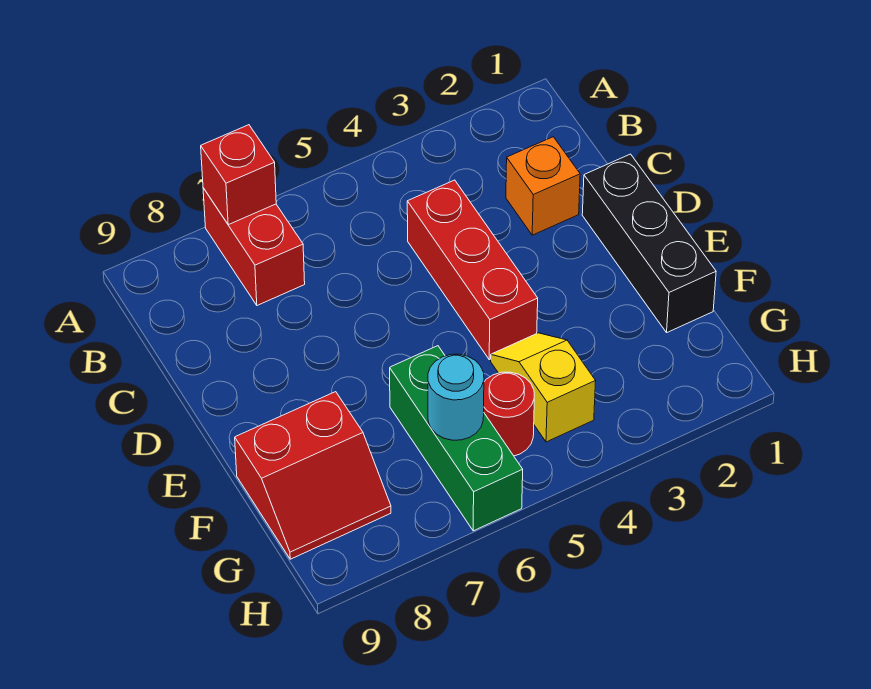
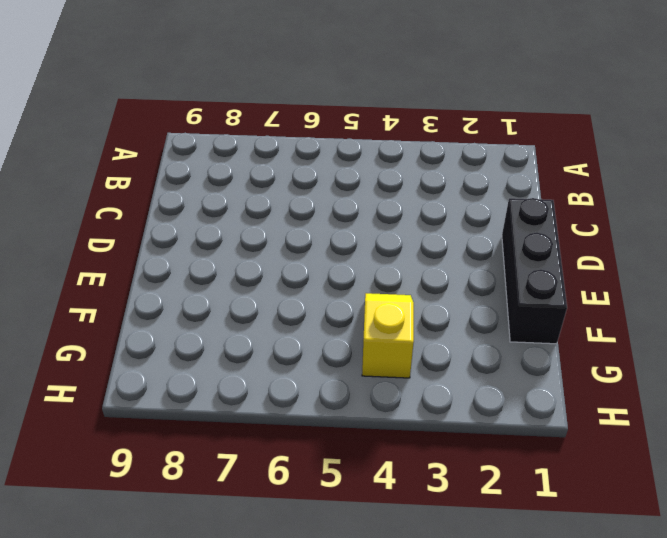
none -> red brick A7:B7 level 1
none -> orange brick C2 level 1

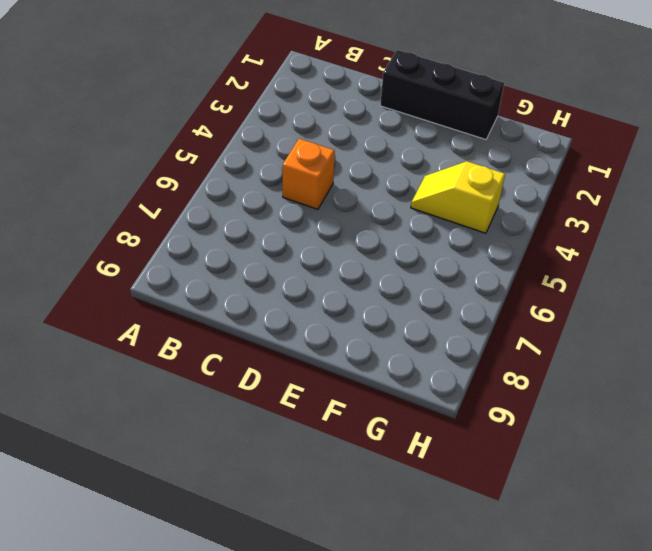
orange brick C5 level 1 -> orange brick C2 level 1
none -> red brick A7:B7 level 1
none -> red brick C4:E4 level 1

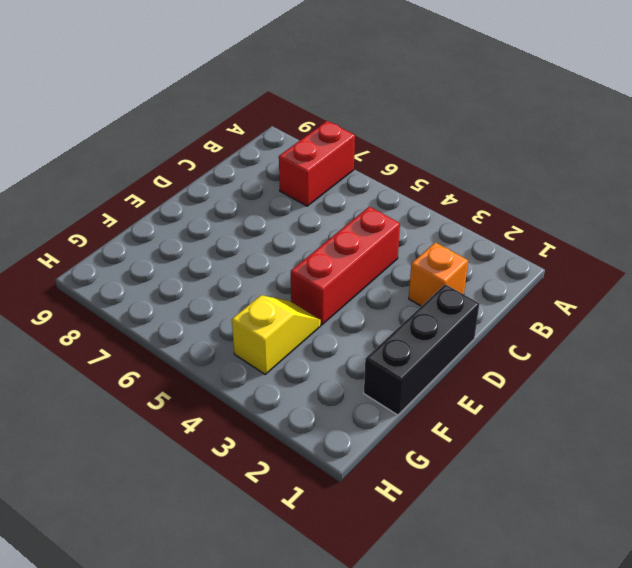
none -> green brick F6:H6 level 1
none -> red slope F8:G9 level 1 top F

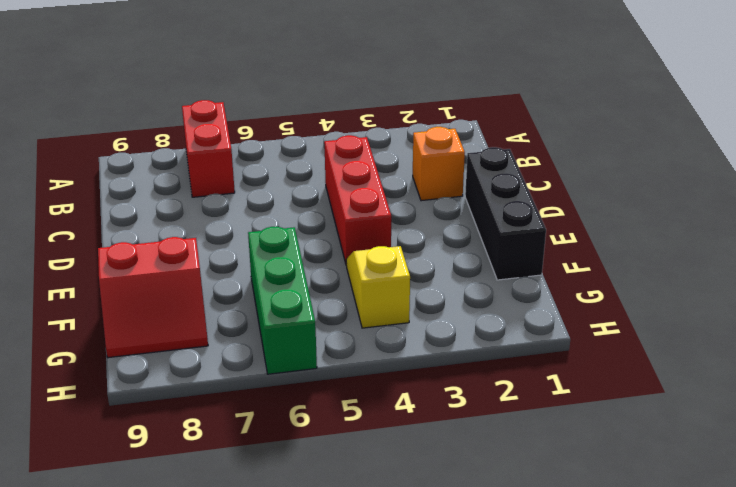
none -> red round brick G5 level 1
none -> red brick A7 level 2

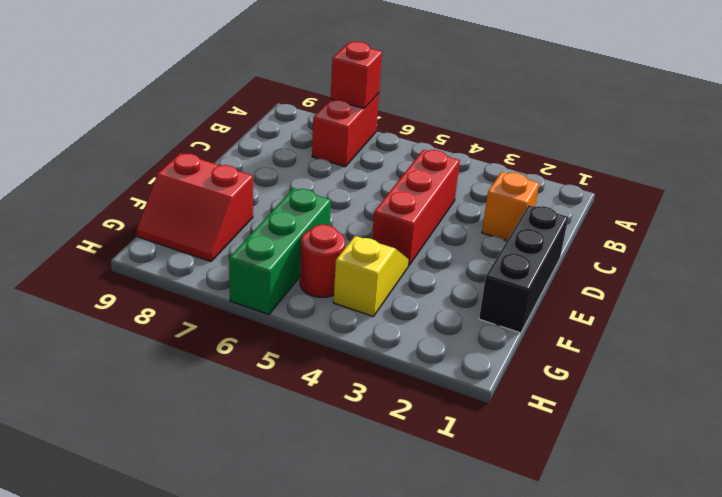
none -> cyan round brick G6 level 2

